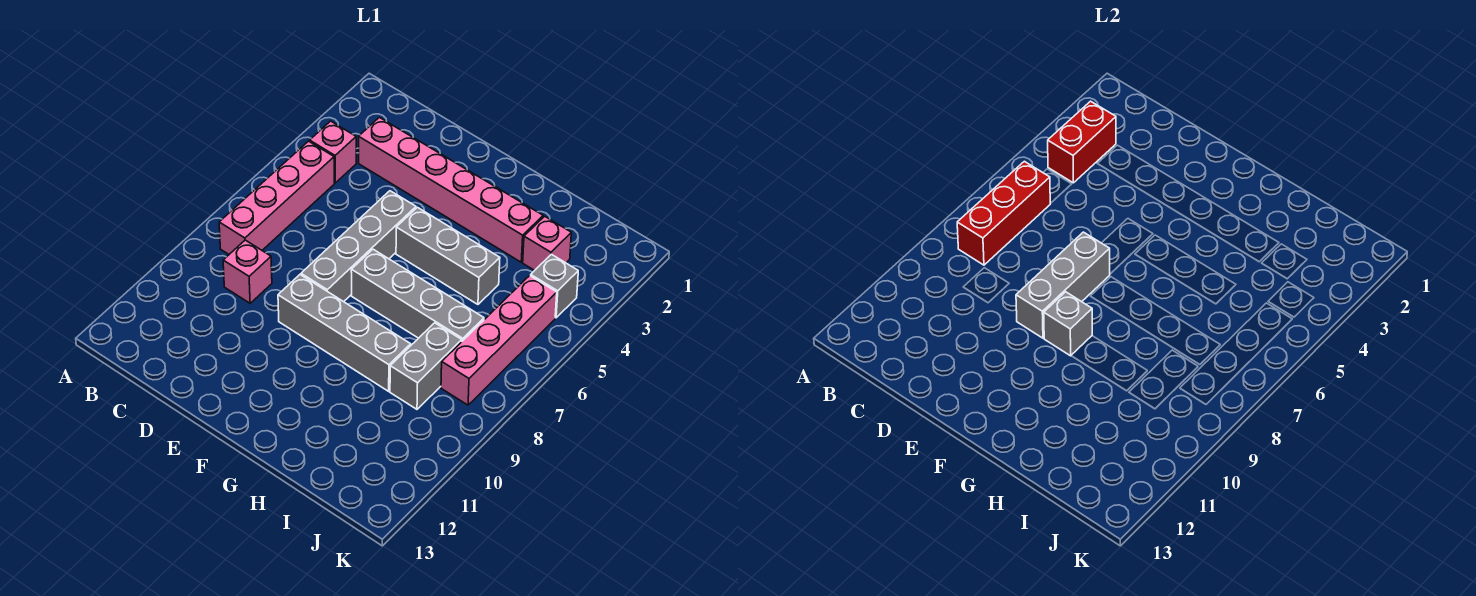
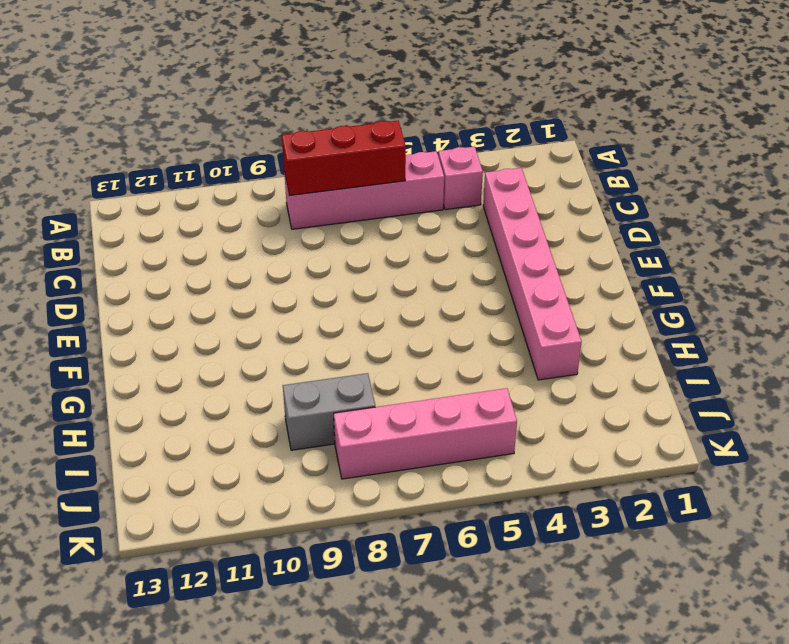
none -> pink brick C9 level 1
none -> grey brick E5:E8 level 1
none -> grey brick E9:H9 level 1

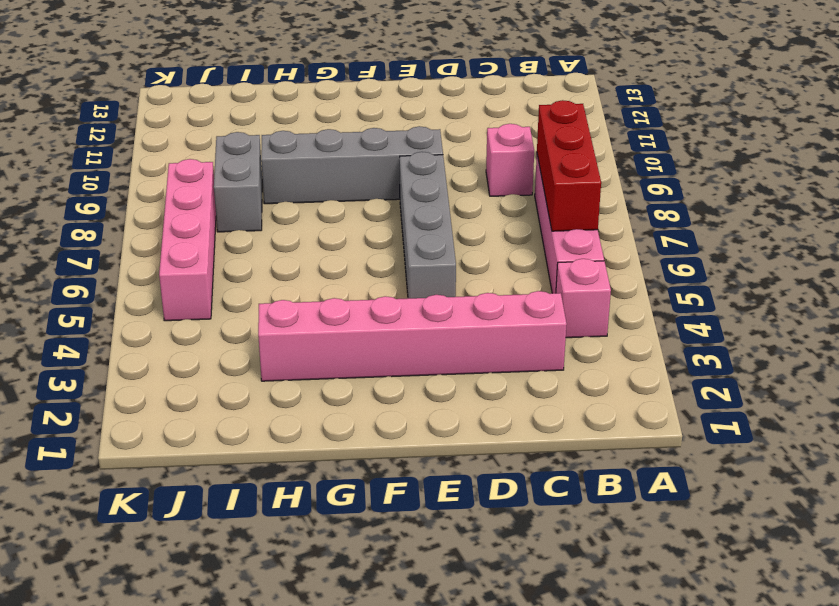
none -> grey brick F5:H5 level 1
none -> grey brick F7:I7 level 1
none -> pink brick I3 level 1

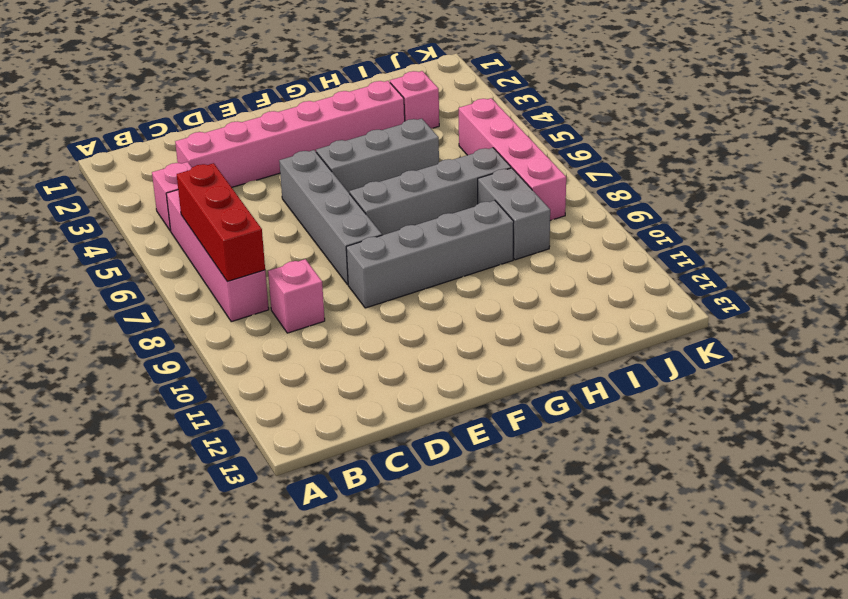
none -> grey brick J4 level 1
none -> red brick B3:B4 level 2
none -> grey brick E7:E9 level 2

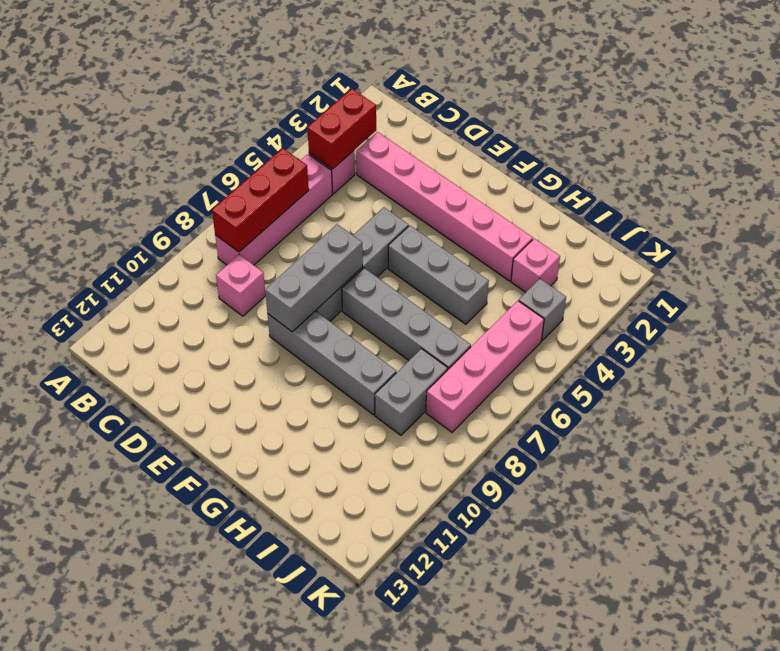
none -> grey brick F9 level 2

